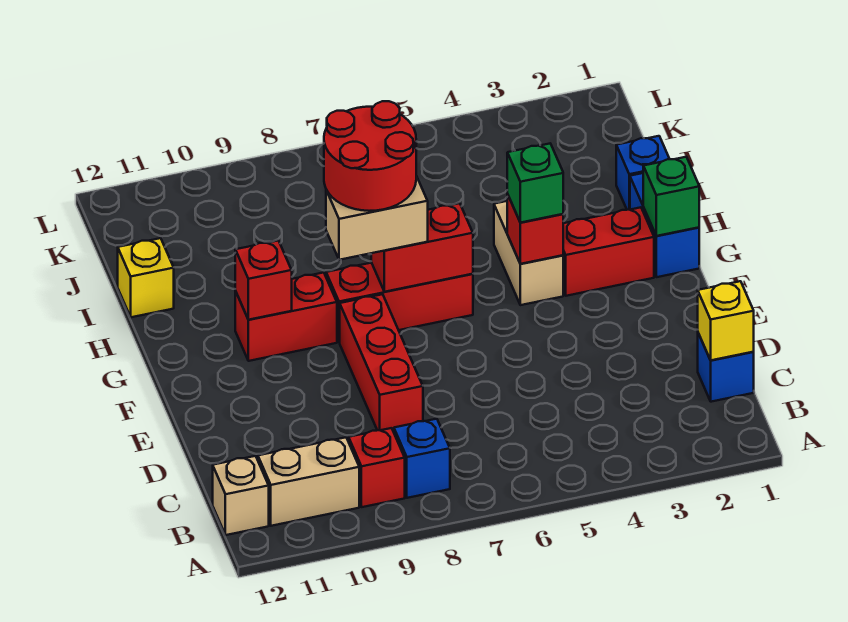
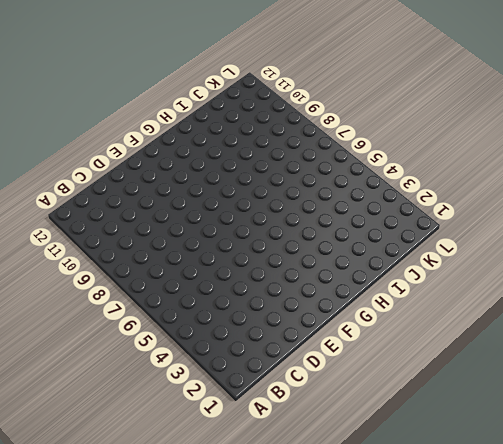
none -> blue brick B8 level 1
none -> red brick B9 level 1
none -> tan brick B10:B11 level 1

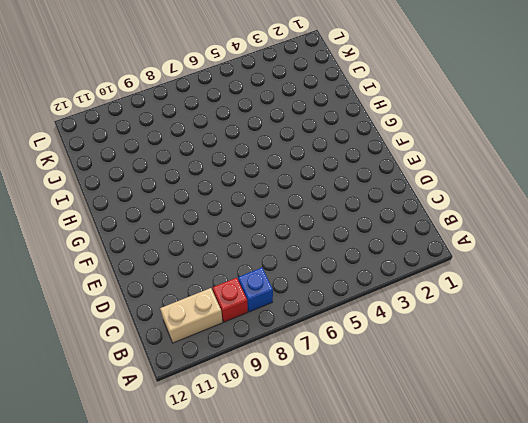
none -> tan brick B12 level 1
none -> blue brick C1 level 1
none -> red brick D8:F8 level 1

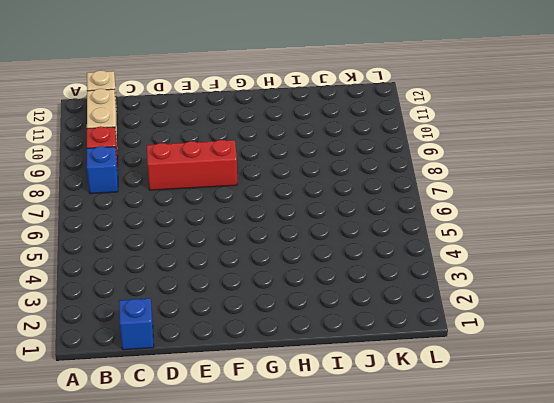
none -> blue brick G1:H1 level 1
none -> red brick G2:G3 level 1
none -> tan brick G4:H4 level 1

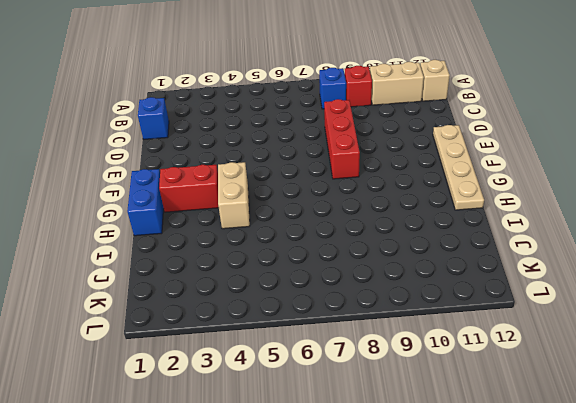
tan plate E12:H12 level 1 -> none
none -> red brick G6:G8 level 1
none -> red brick G9:G10 level 1
none -> blue brick I1 level 1

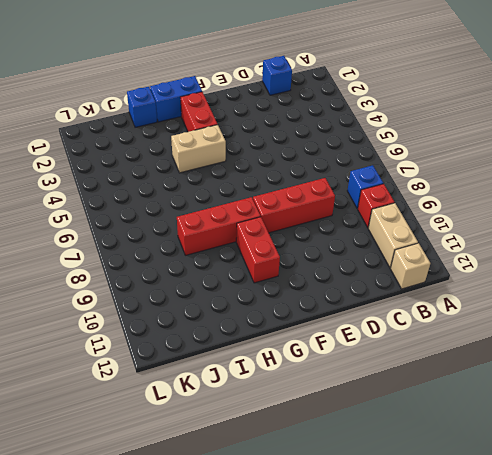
red brick G8:I8 level 1 -> red brick G6:G8 level 1
none -> yellow brick I12 level 1
none -> yellow brick C1 level 2
none -> green brick G1 level 2

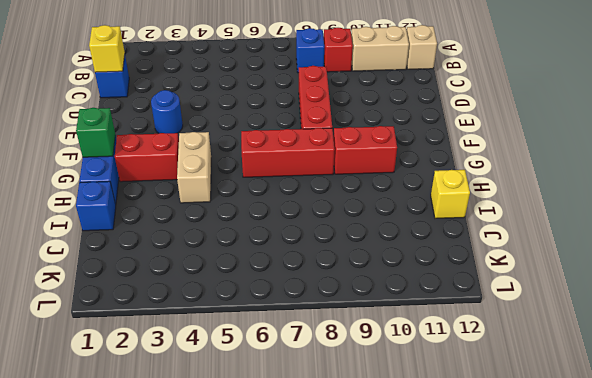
blue round brick E3 level 1 -> none
none -> red brick G4 level 2
none -> red brick G6:G7 level 2
none -> red brick G10 level 2

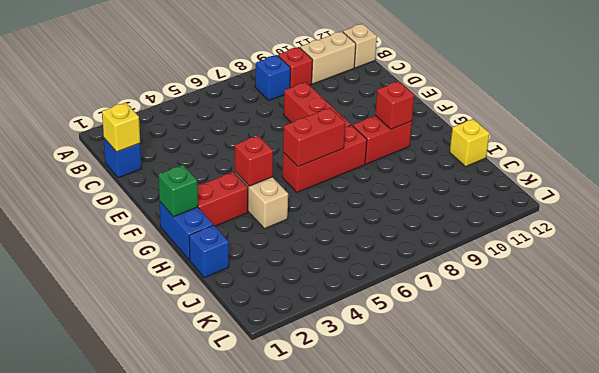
none -> green brick G4 level 3
none -> tan brick G7:G8 level 3
none -> red round brick G7:H8 level 4

